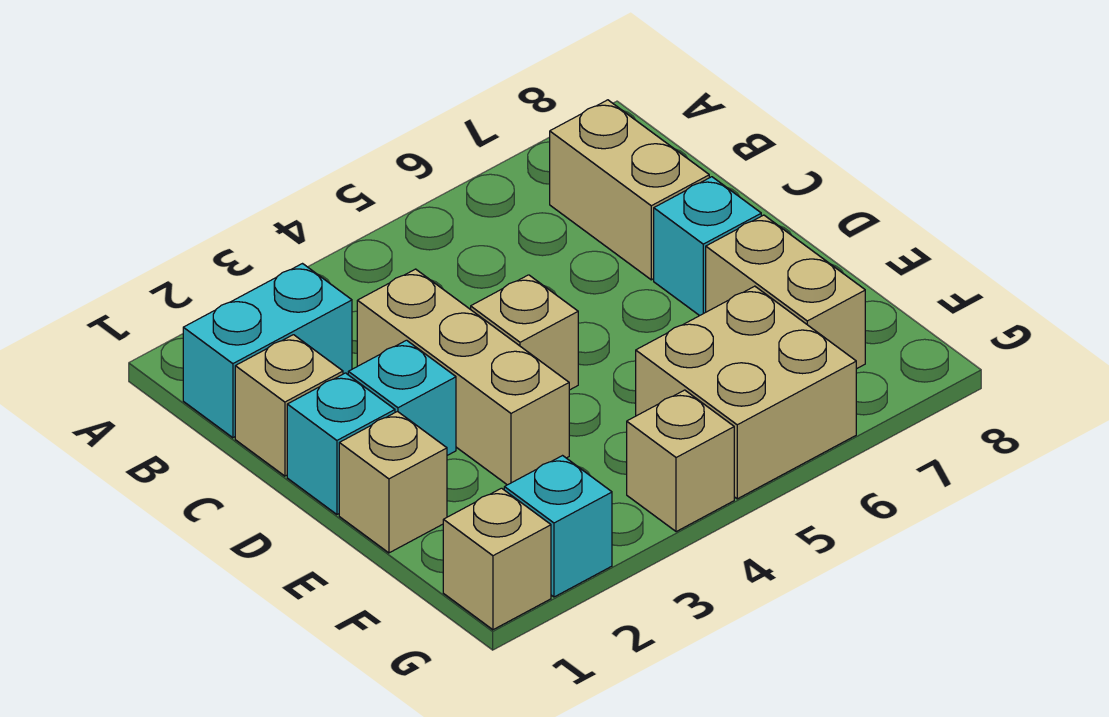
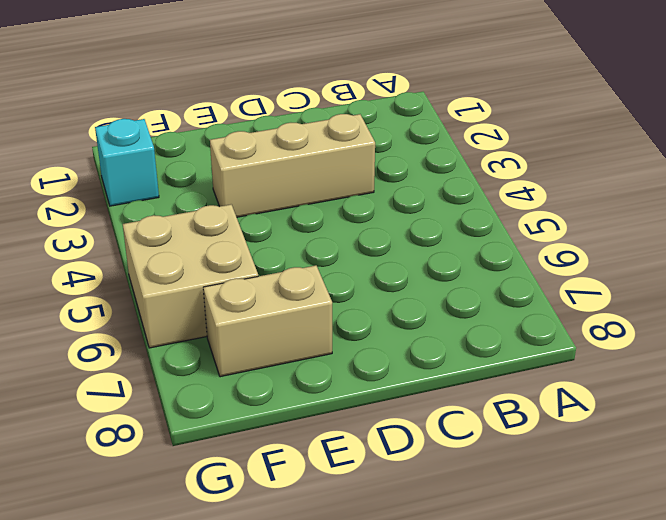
none -> cyan brick B1:B2 level 1
none -> tan brick B7:C7 level 1
none -> tan brick C1 level 1

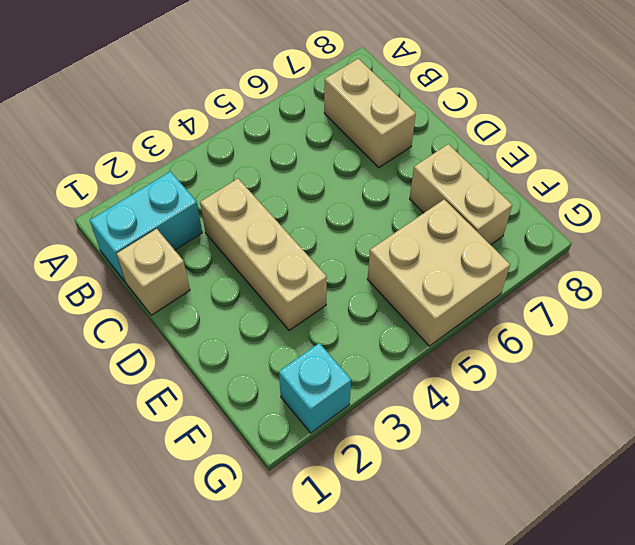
none -> cyan brick D1 level 1
none -> cyan brick D2 level 1
none -> tan brick D4 level 1

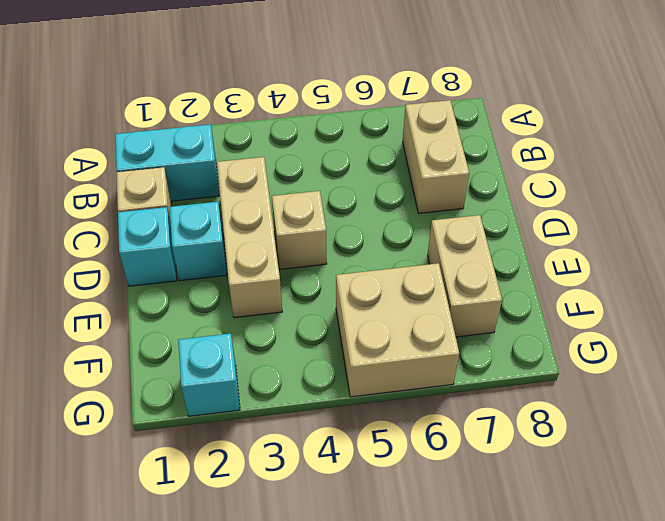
none -> cyan brick D7 level 1
none -> tan brick E1 level 1
none -> tan brick G1 level 1

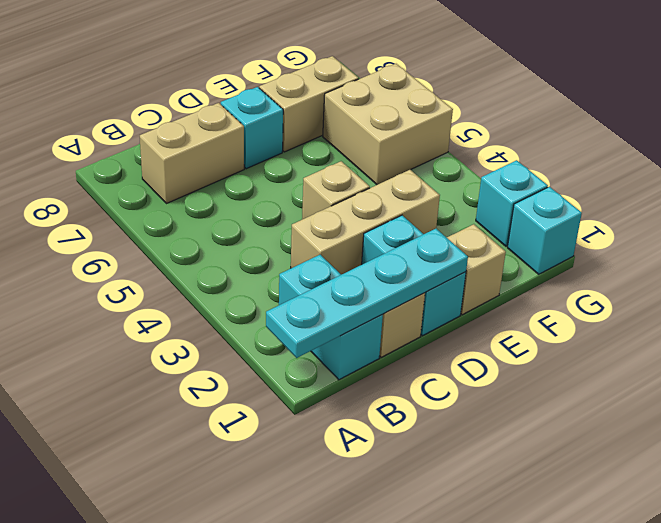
cyan plate A1:D1 level 2 -> none
cyan brick G1 level 1 -> tan brick G1 level 1
none -> tan brick G4 level 1

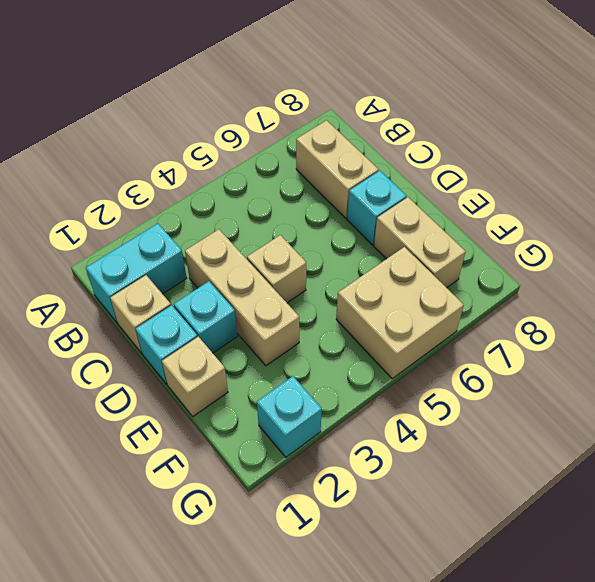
none -> tan brick G1 level 1
none -> tan brick G4 level 1

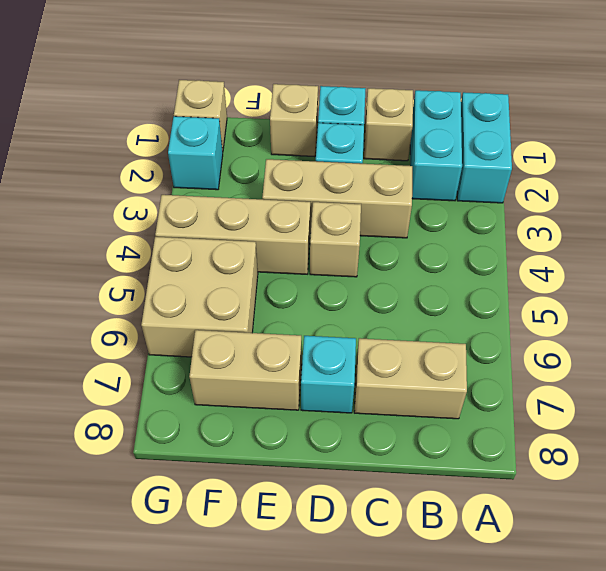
cyan brick A1:A2 level 1 -> none
tan brick E4:G4 level 1 -> tan brick G4 level 1

